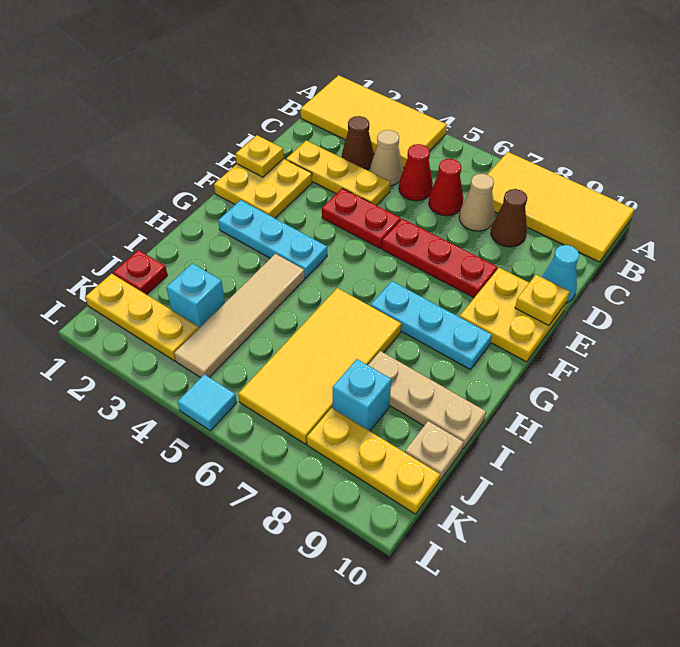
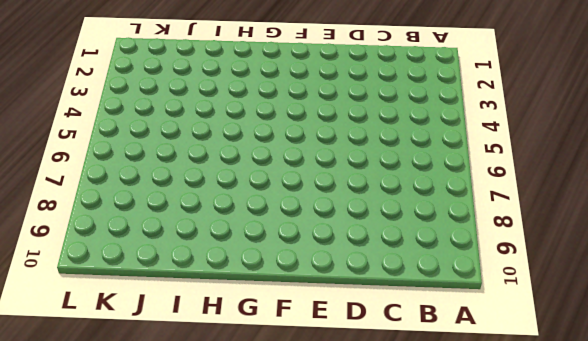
none -> yellow tile A1:B4 level 1
none -> yellow tile A7:B10 level 1
none -> brown cone C3 level 1

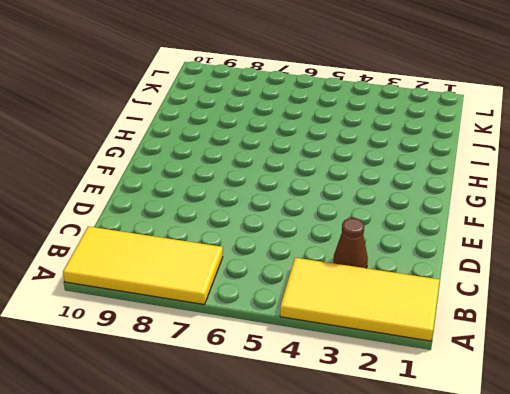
none -> tan cone C4 level 1
none -> red cone C5 level 1
none -> red cone C6 level 1

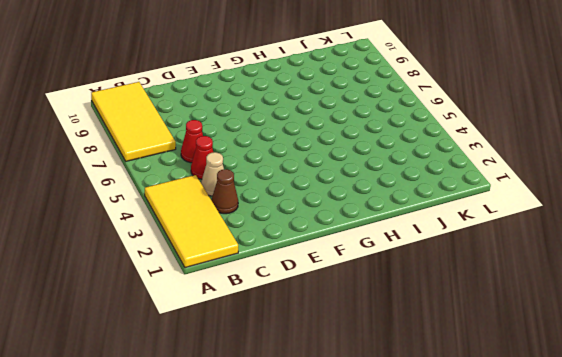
none -> tan cone C7 level 1
none -> brown cone C8 level 1
none -> yellow plate D2:D4 level 1

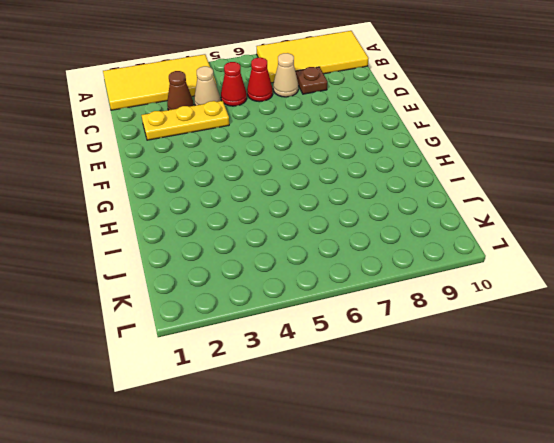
brown plate C8 level 1 -> brown cone C8 level 1
none -> cyan cone D10 level 1
none -> yellow plate E1:F2 level 1
none -> red plate E4:E5 level 1

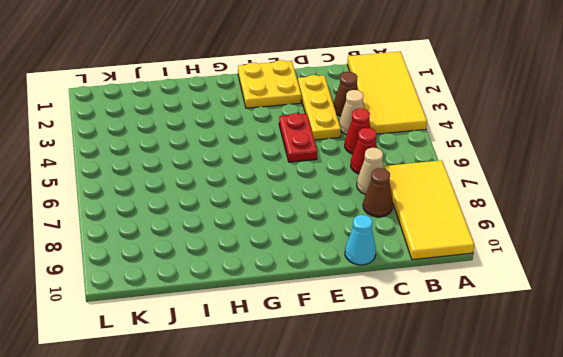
none -> red plate E6:E8 level 1
none -> yellow plate E9:F10 level 1
none -> cyan plate G2:G4 level 1

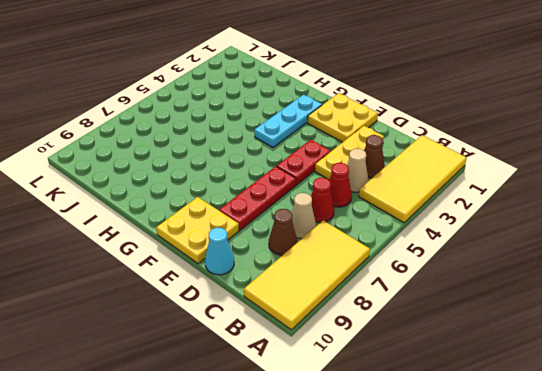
none -> cyan plate G7:G9 level 1
none -> tan tile H4:K4 level 1
none -> yellow tile H6:K7 level 1

